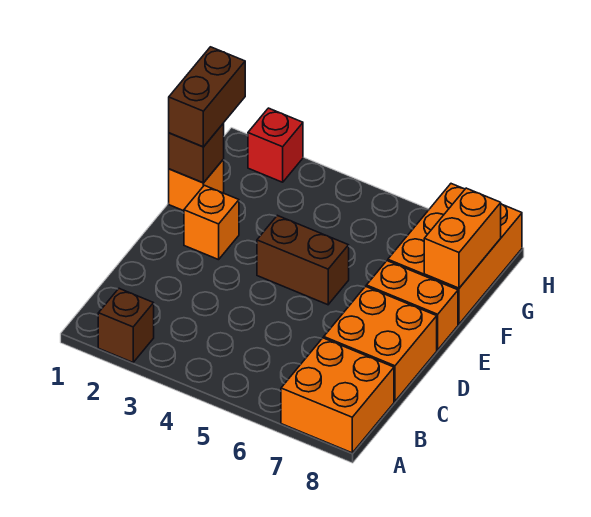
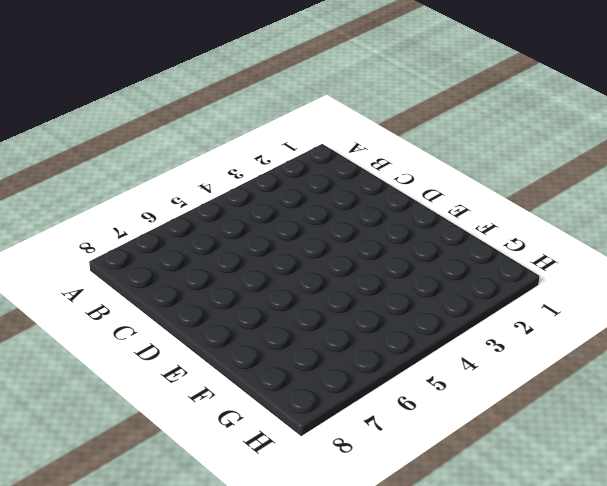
none -> brown brick A2 level 1
none -> orange brick A7:B8 level 1
none -> orange brick C7:D8 level 1

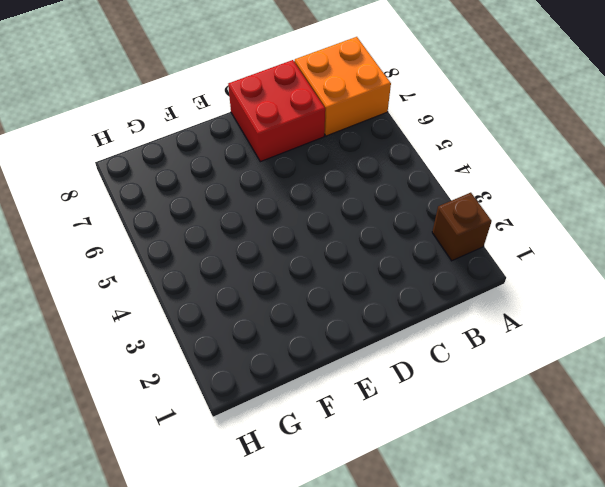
red brick C7:D8 level 1 -> orange brick C7:D8 level 1
none -> orange brick E2 level 1
none -> brown brick E4:E5 level 1
none -> orange brick E7:E8 level 1

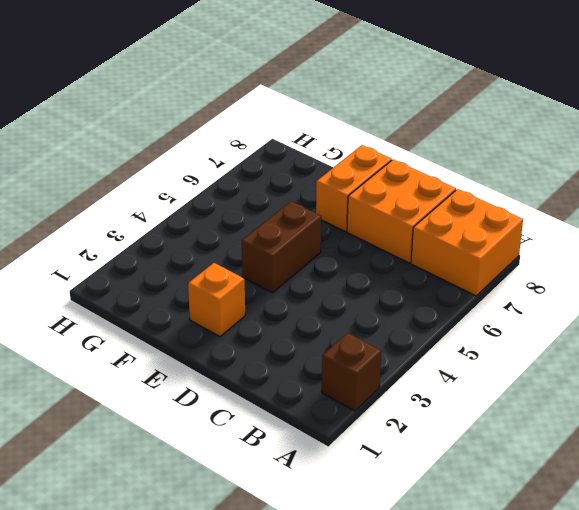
none -> orange brick F1 level 1
none -> orange brick F7:H8 level 1
none -> red brick H2 level 1

